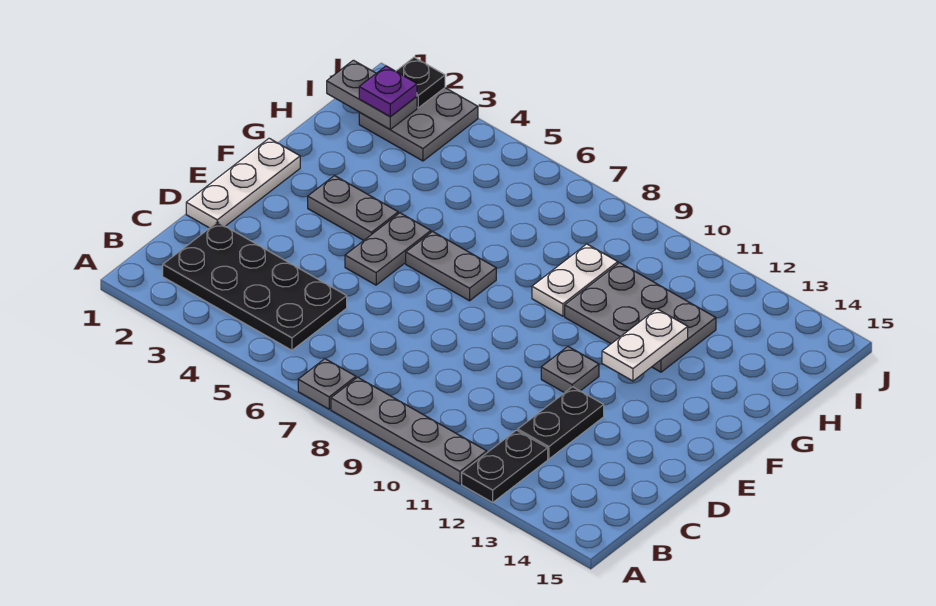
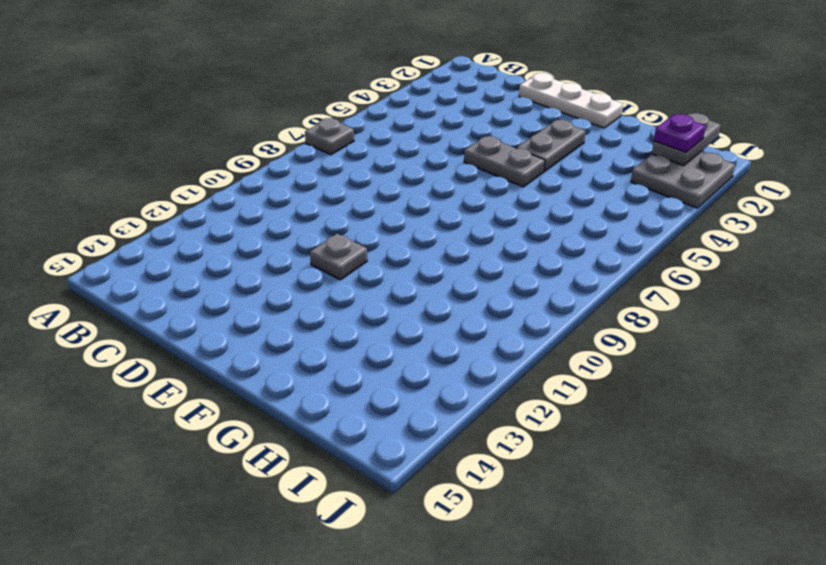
none -> grey plate A8:A11 level 1
none -> black plate A12:B12 level 1
none -> black plate B2:C5 level 1

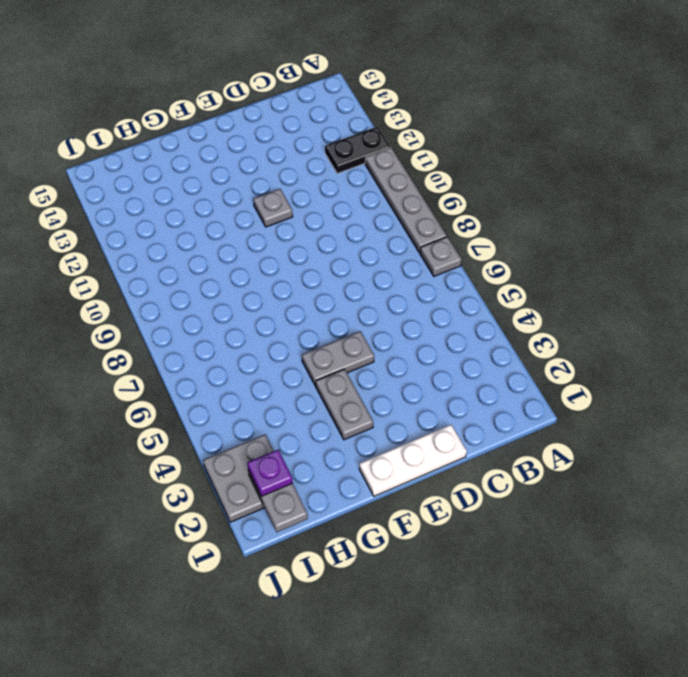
none -> black plate B2:C5 level 1
none -> black plate C12:D12 level 1
none -> grey plate F6:F7 level 1

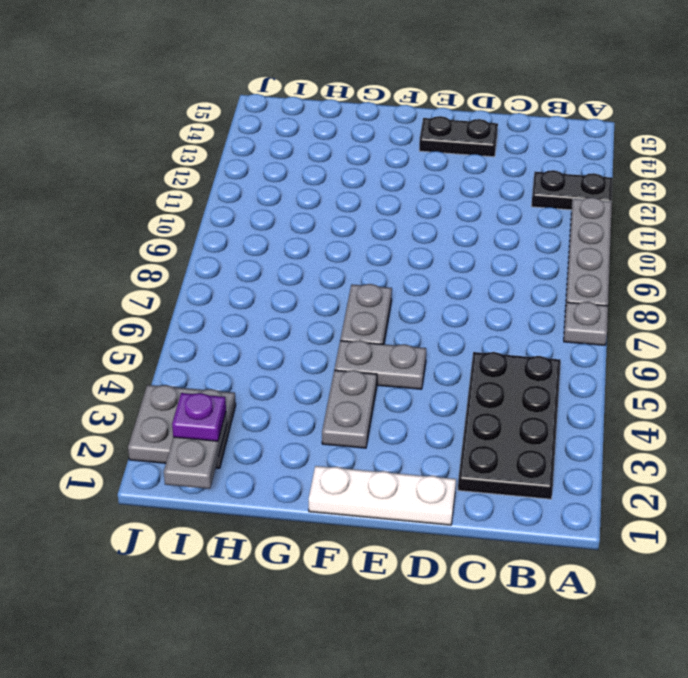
black plate D14:E14 level 1 -> black plate C12:D12 level 1
none -> grey plate E11 level 1
none -> white plate G9:H9 level 1
none -> grey plate G10:H12 level 1

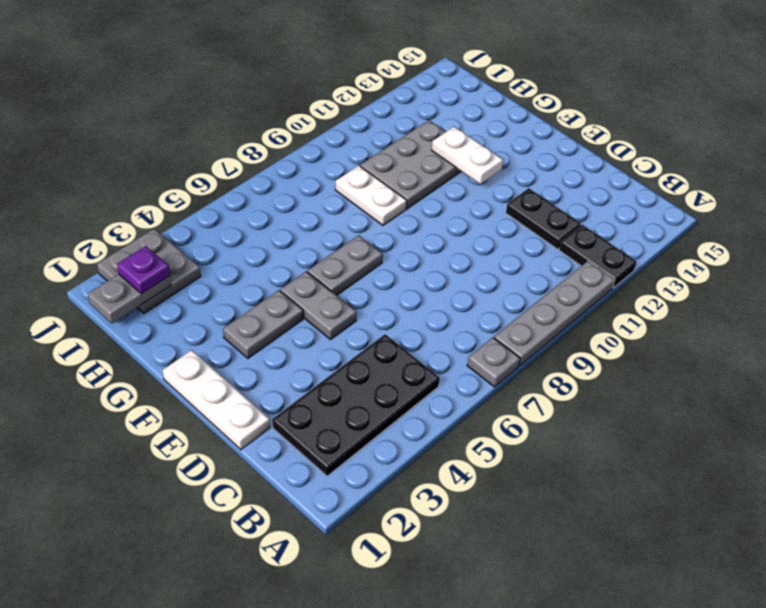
none -> grey plate E11 level 1
none -> black plate J2 level 2

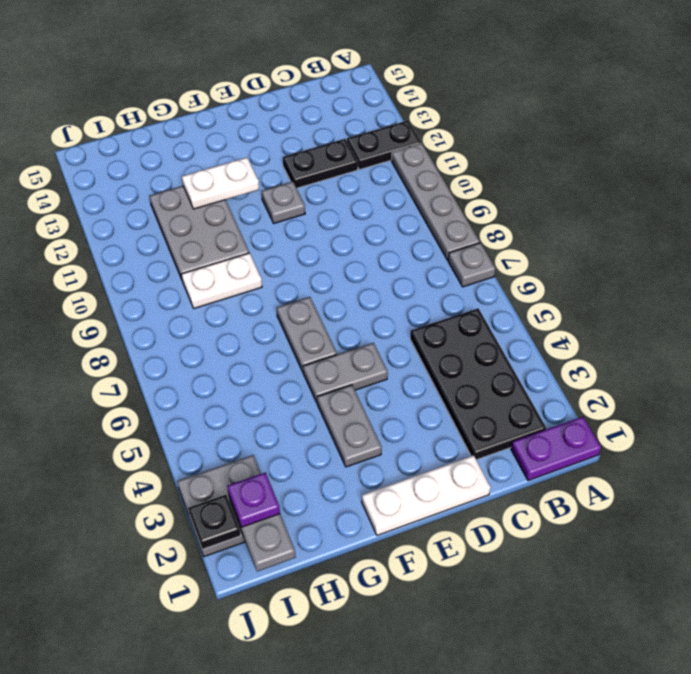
purple plate A1:B1 level 1 -> none

